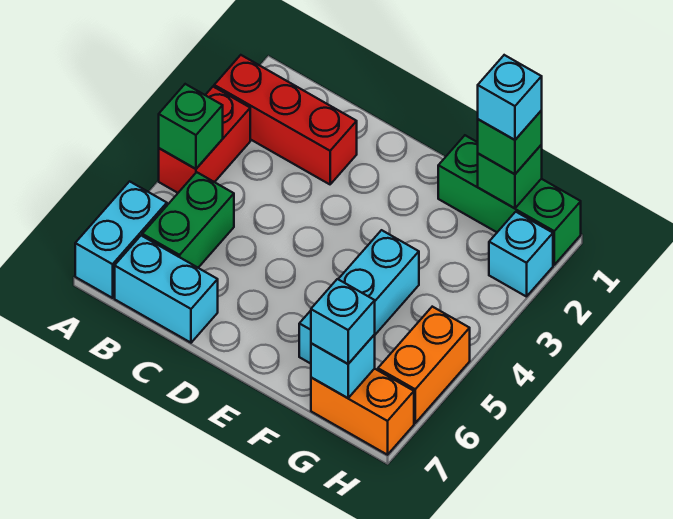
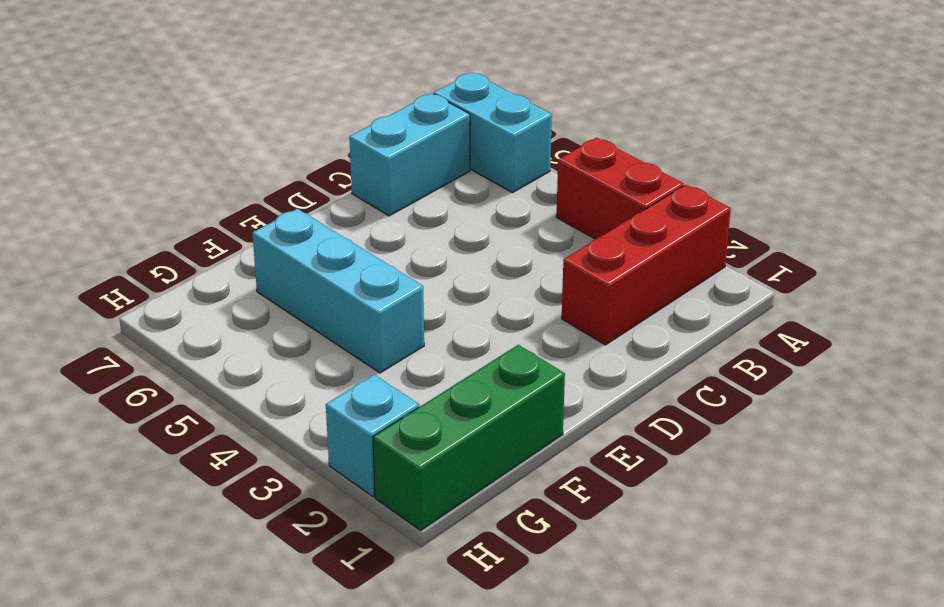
none -> green brick B5:B6 level 1
none -> orange brick G7:H7 level 1
none -> orange brick H5:H6 level 1

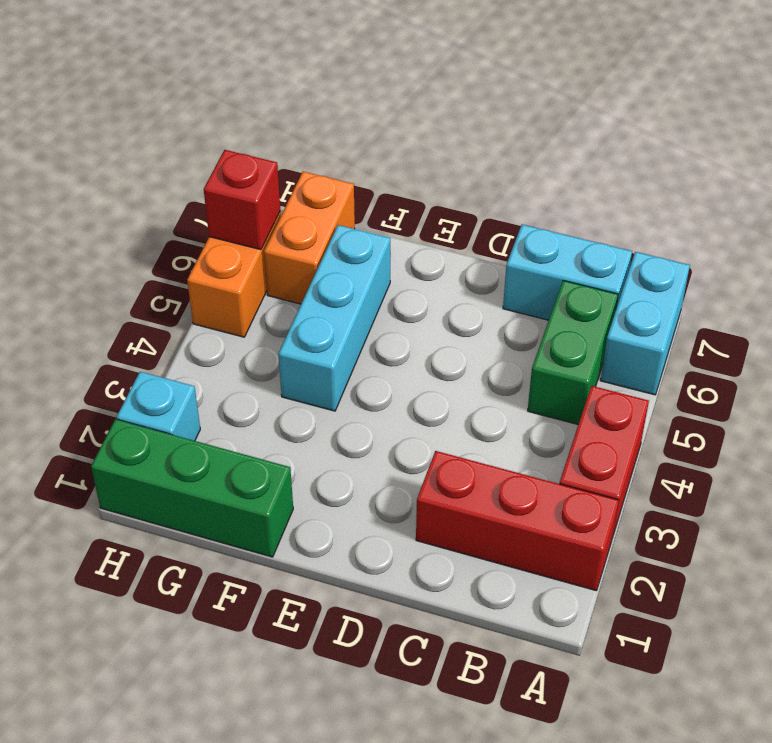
orange brick G6:G7 level 1 -> orange brick G7:H7 level 1
red brick H6 level 2 -> none
none -> green brick A4 level 2
none -> green brick G1 level 2
none -> cyan brick G7 level 2

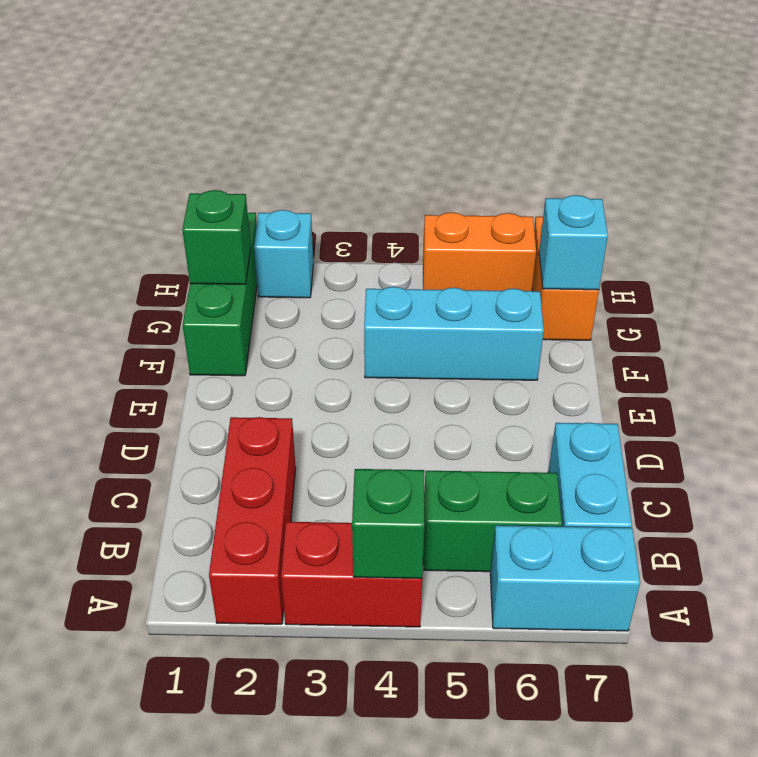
none -> green brick G1 level 3
none -> cyan brick G7 level 3
none -> cyan brick G1 level 4

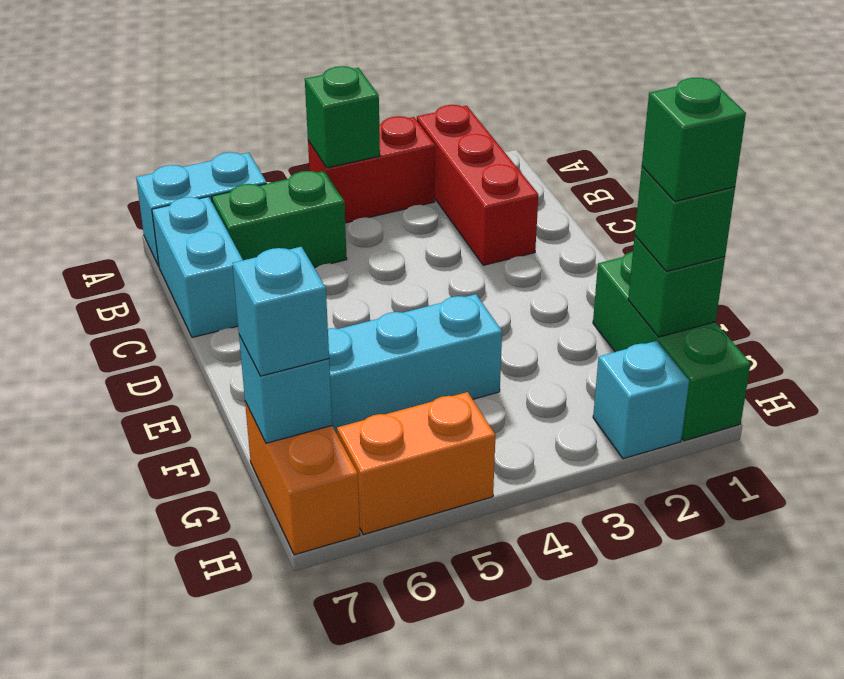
green brick G1 level 4 -> cyan brick G1 level 4

